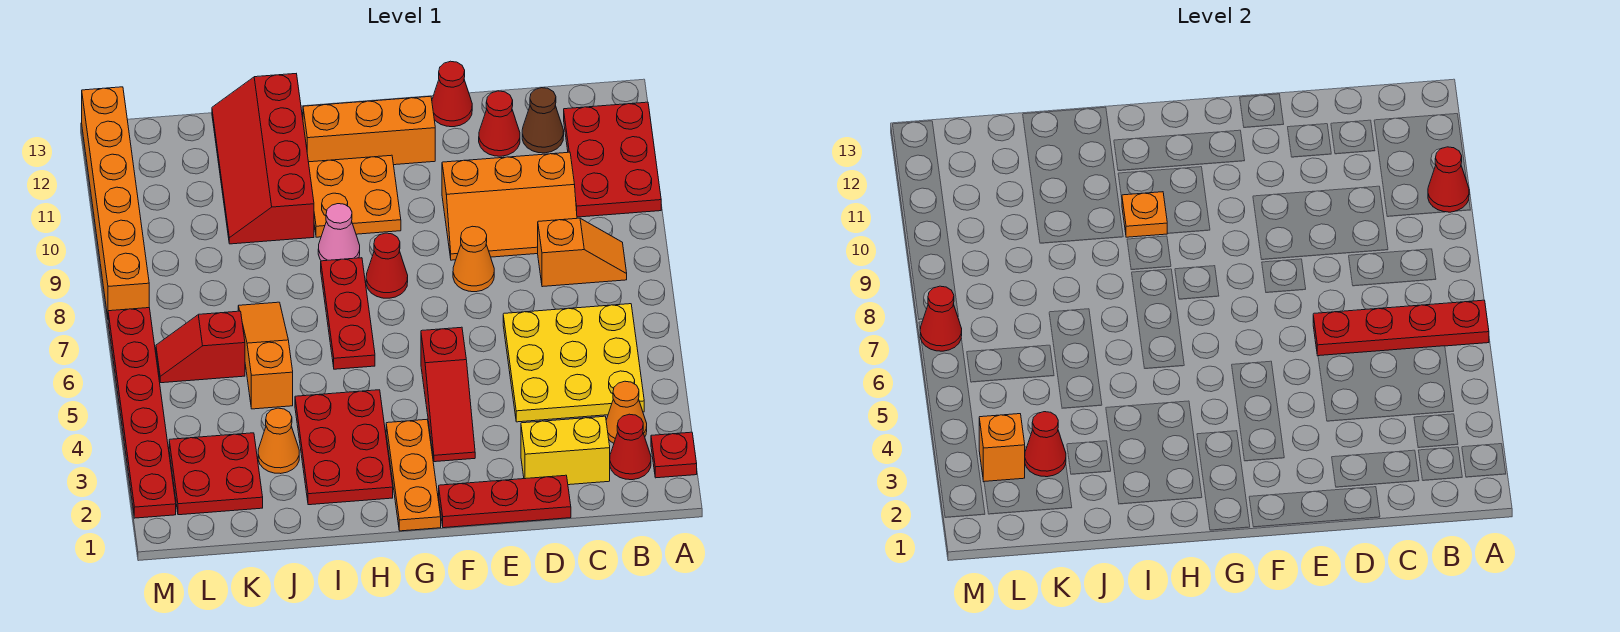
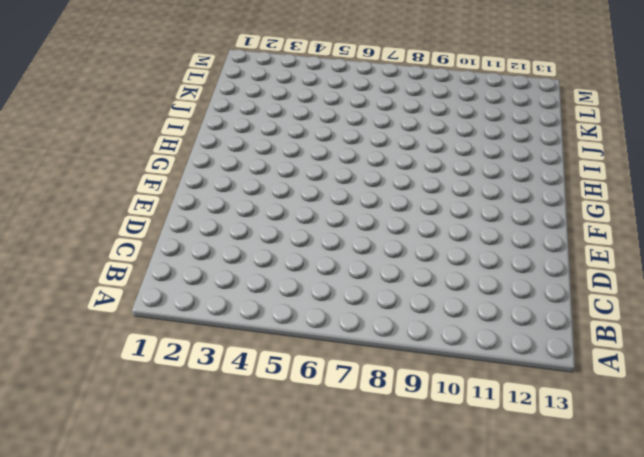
none -> red plate A2 level 1
none -> red plate A10:B12 level 1
none -> red cone B2 level 1
none -> orange cone B3 level 1

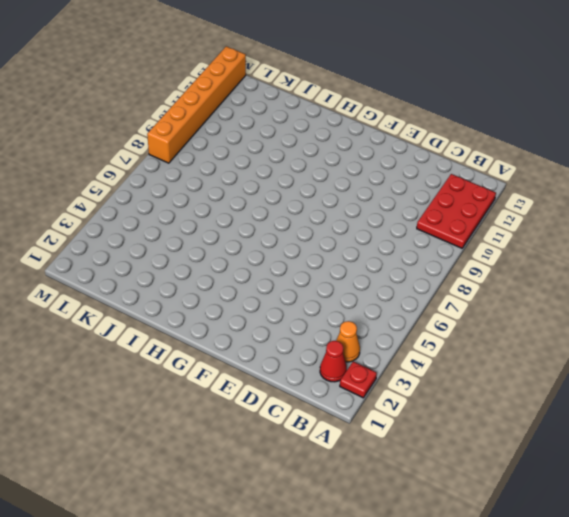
none -> yellow plate B4:D6 level 1
none -> orange slope B8:C8 level 1 top C
none -> yellow brick C2:D2 level 1
none -> orange slope C9:E10 level 1 top 10

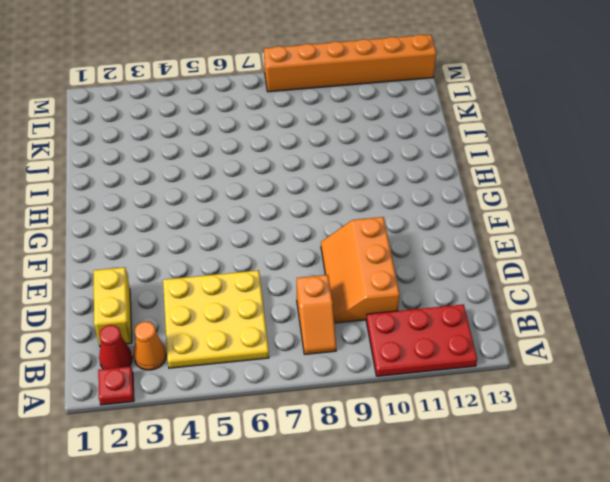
none -> brown cone C12 level 1
none -> red plate D1:F1 level 1
none -> red cone D12 level 1
none -> orange cone E8 level 1

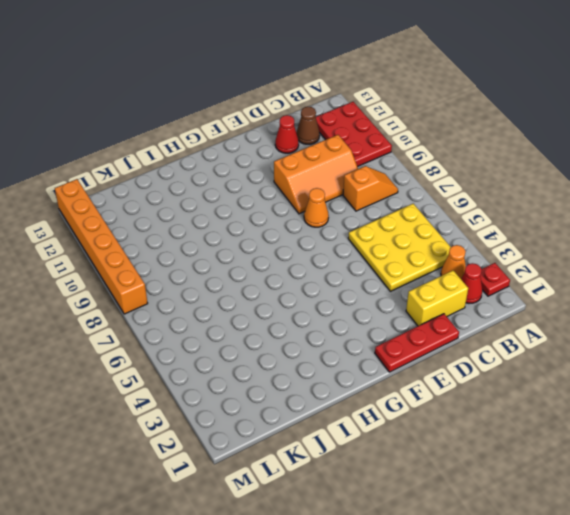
none -> red cone E13 level 1
none -> red slope F3:F5 level 1 top 5
none -> orange brick F12:H12 level 1
none -> orange plate G1:G3 level 1

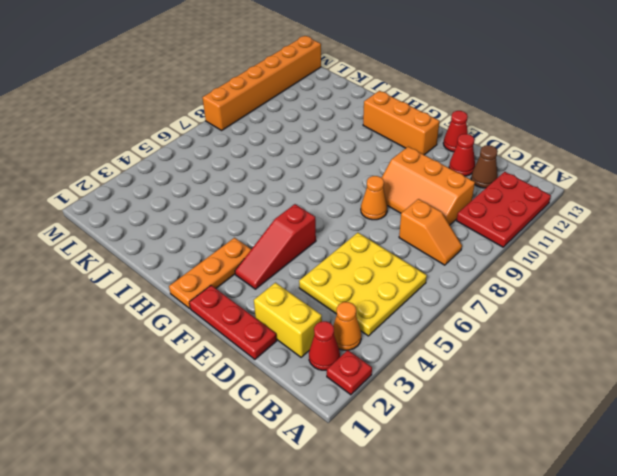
none -> red cone G8 level 1
none -> orange plate G10:H11 level 1
none -> red plate H2:I4 level 1
none -> red plate H6:H8 level 1

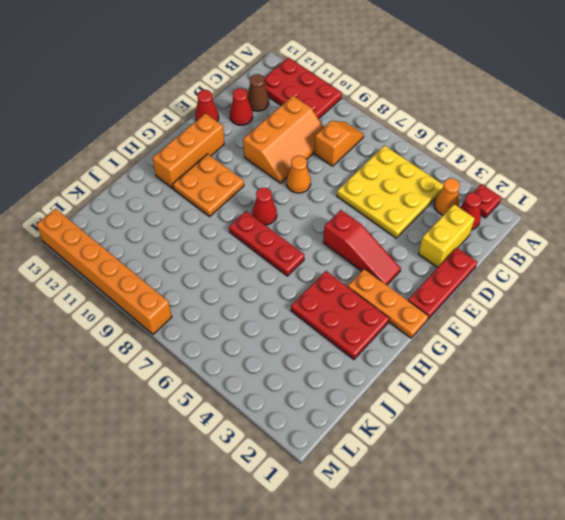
none -> pink cone H9 level 1
none -> red slope I10:J13 level 1 top I
none -> orange cone J3 level 1
none -> orange slope J5:J7 level 1 top 5

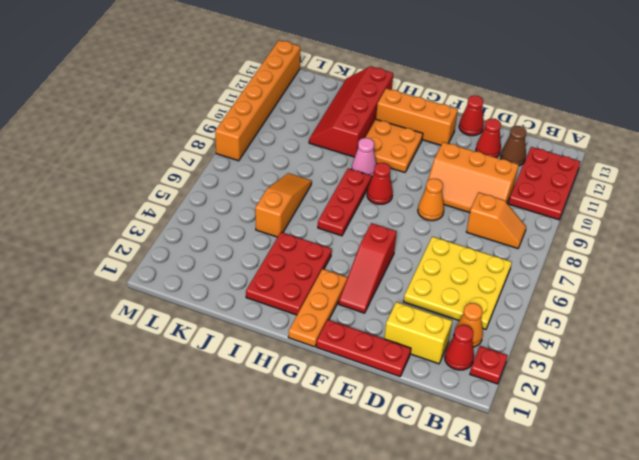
none -> orange cone J3 level 1
none -> red plate K2:L3 level 1
none -> red slope K6:L6 level 1 top K
none -> red plate M2:M7 level 1

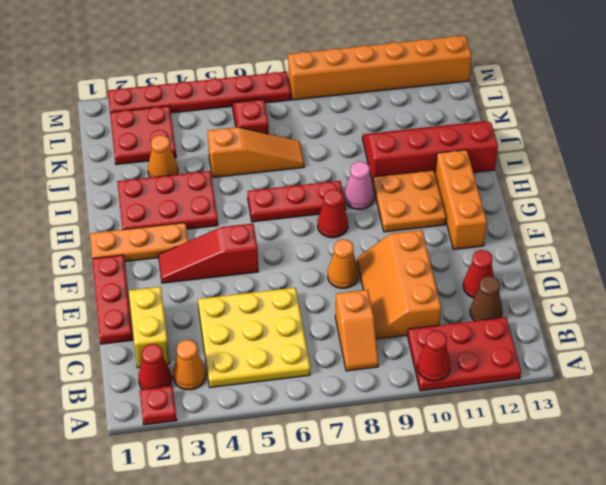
none -> red cone E13 level 1
none -> red plate A6:D6 level 2
none -> orange plate H10 level 2
none -> red cone K3 level 2

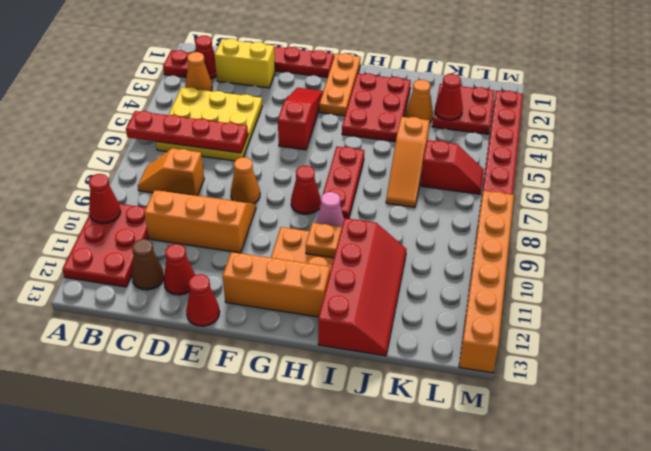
none -> orange brick L3 level 2
none -> red cone M7 level 2

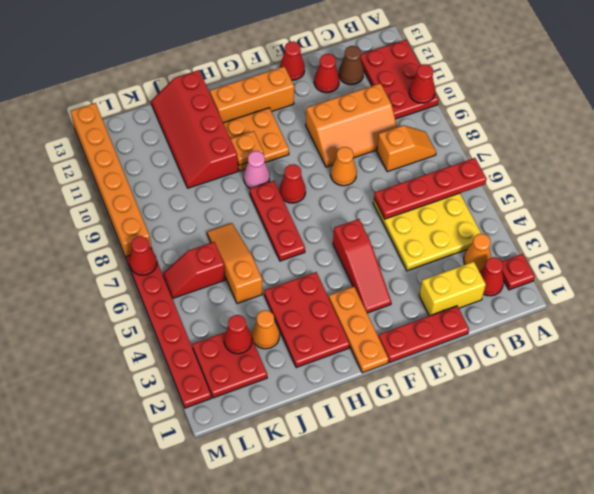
none -> orange brick L3 level 2

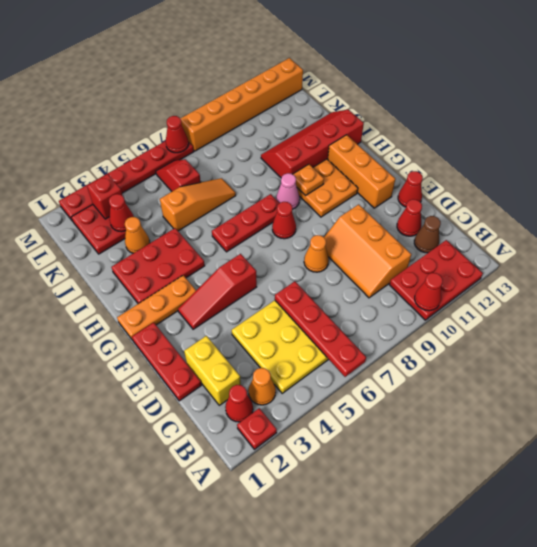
red brick L3 level 2 -> orange brick L3 level 2
none -> orange slope B8:C8 level 1 top C

